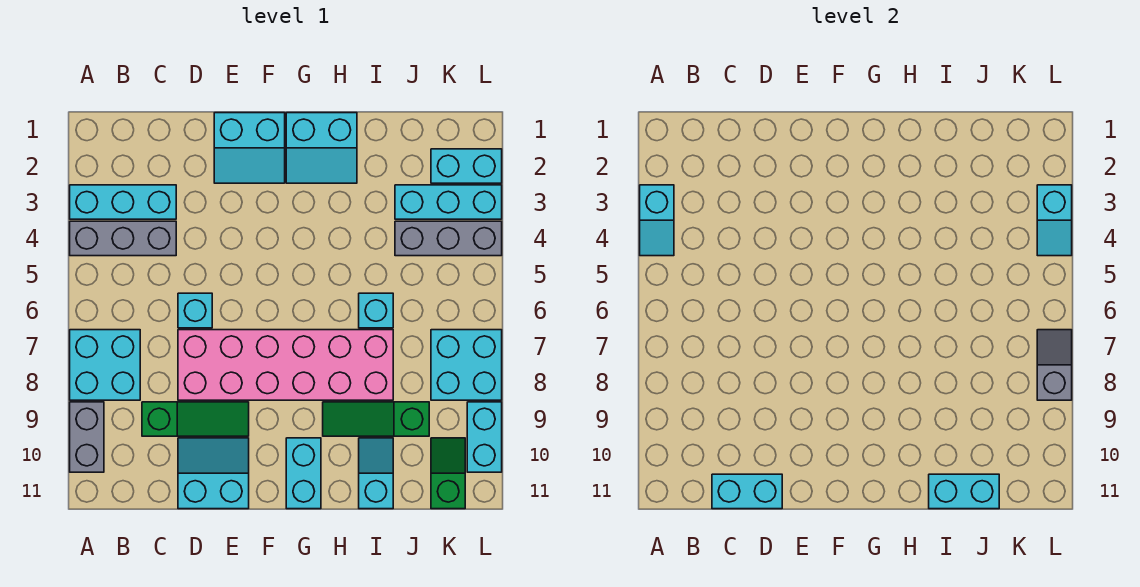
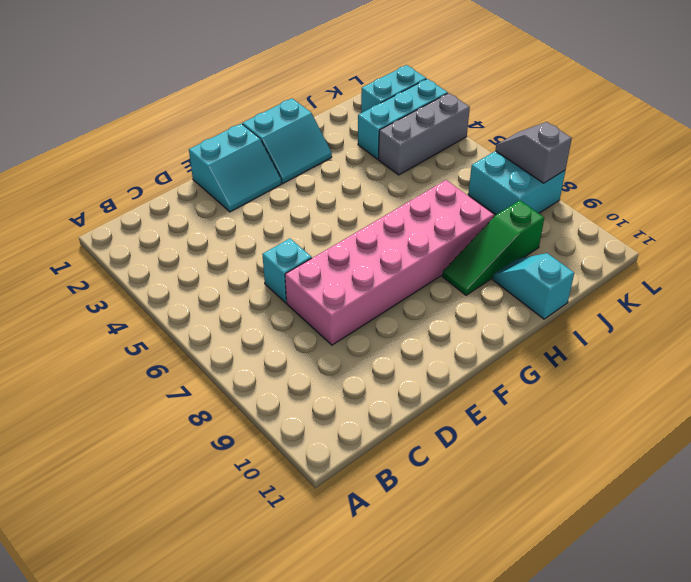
none -> cyan brick A3:C3 level 1
none -> grey brick A4:C4 level 1
none -> cyan brick A7:B8 level 1

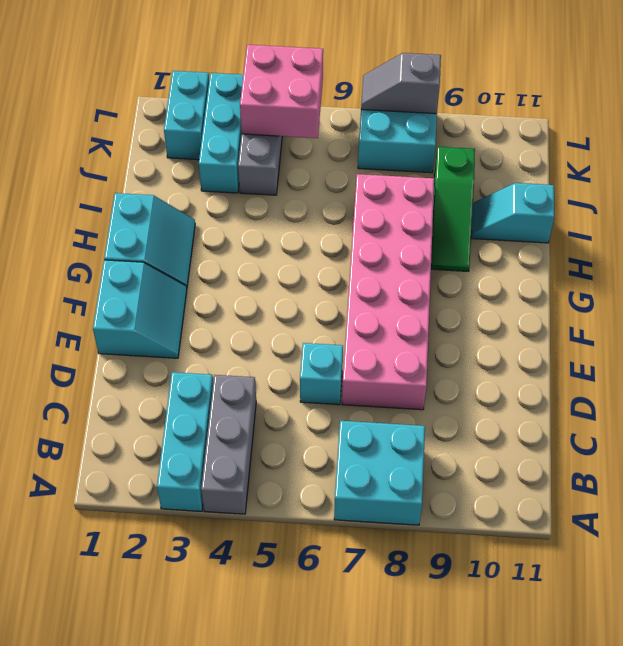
pink brick K4:L5 level 2 -> cyan slope L3:L4 level 2 top 3
none -> grey brick A9:A10 level 1
none -> green slope C9:E9 level 1 top C
none -> cyan slope D10:E11 level 1 top 11

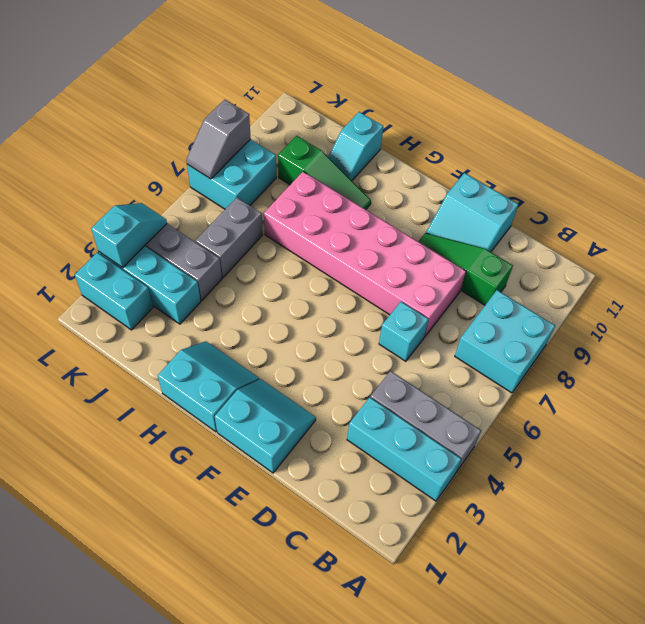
grey brick J5:J6 level 1 -> grey brick A9:A10 level 1
none -> cyan brick G10:G11 level 1
none -> cyan brick I6 level 1
none -> green slope K10:K11 level 1 top 11

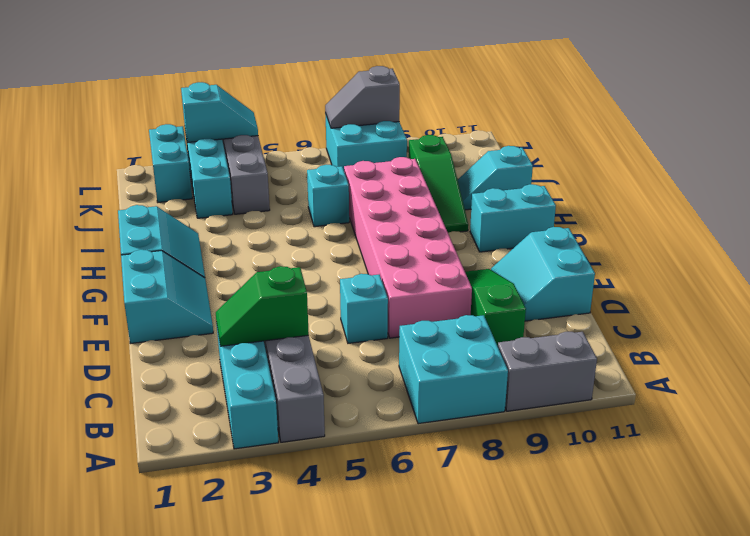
green slope C3:C4 level 2 top 4 -> green slope K10:K11 level 1 top 11
none -> cyan brick L9:L10 level 1
none -> cyan slope A3:A4 level 2 top 3
none -> cyan brick C11:D11 level 2

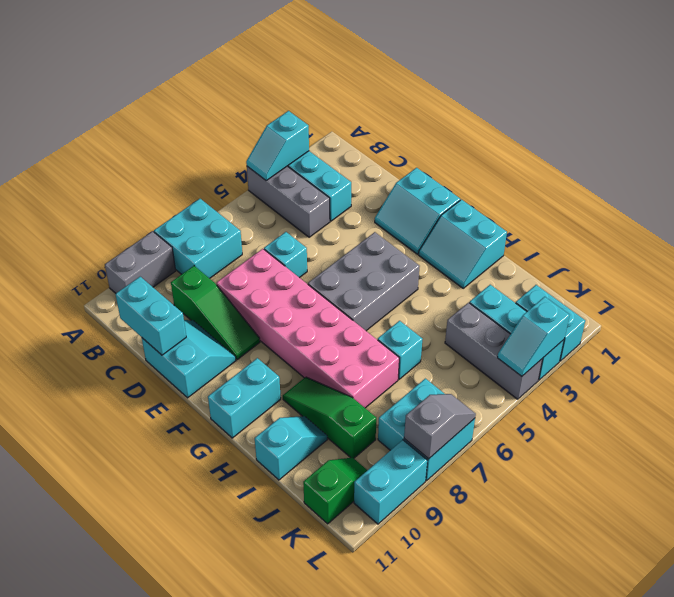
grey brick F4:G6 level 1 -> none
none -> cyan brick I11:J11 level 2

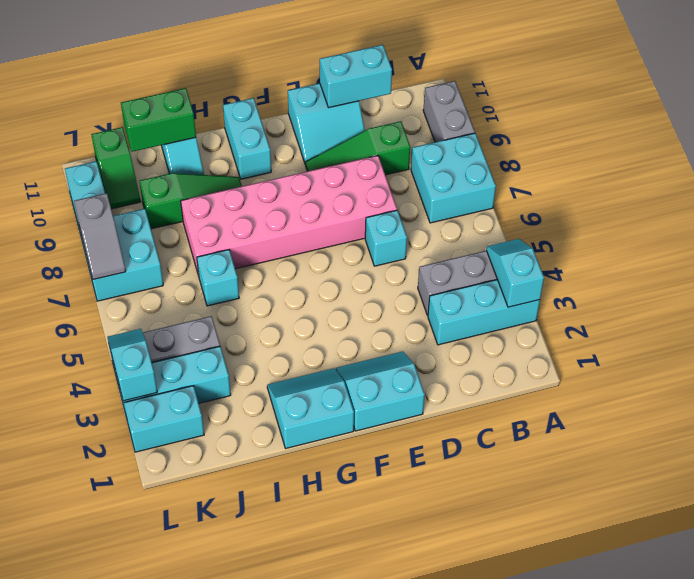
green brick I11:J11 level 2 -> cyan brick I11:J11 level 2

